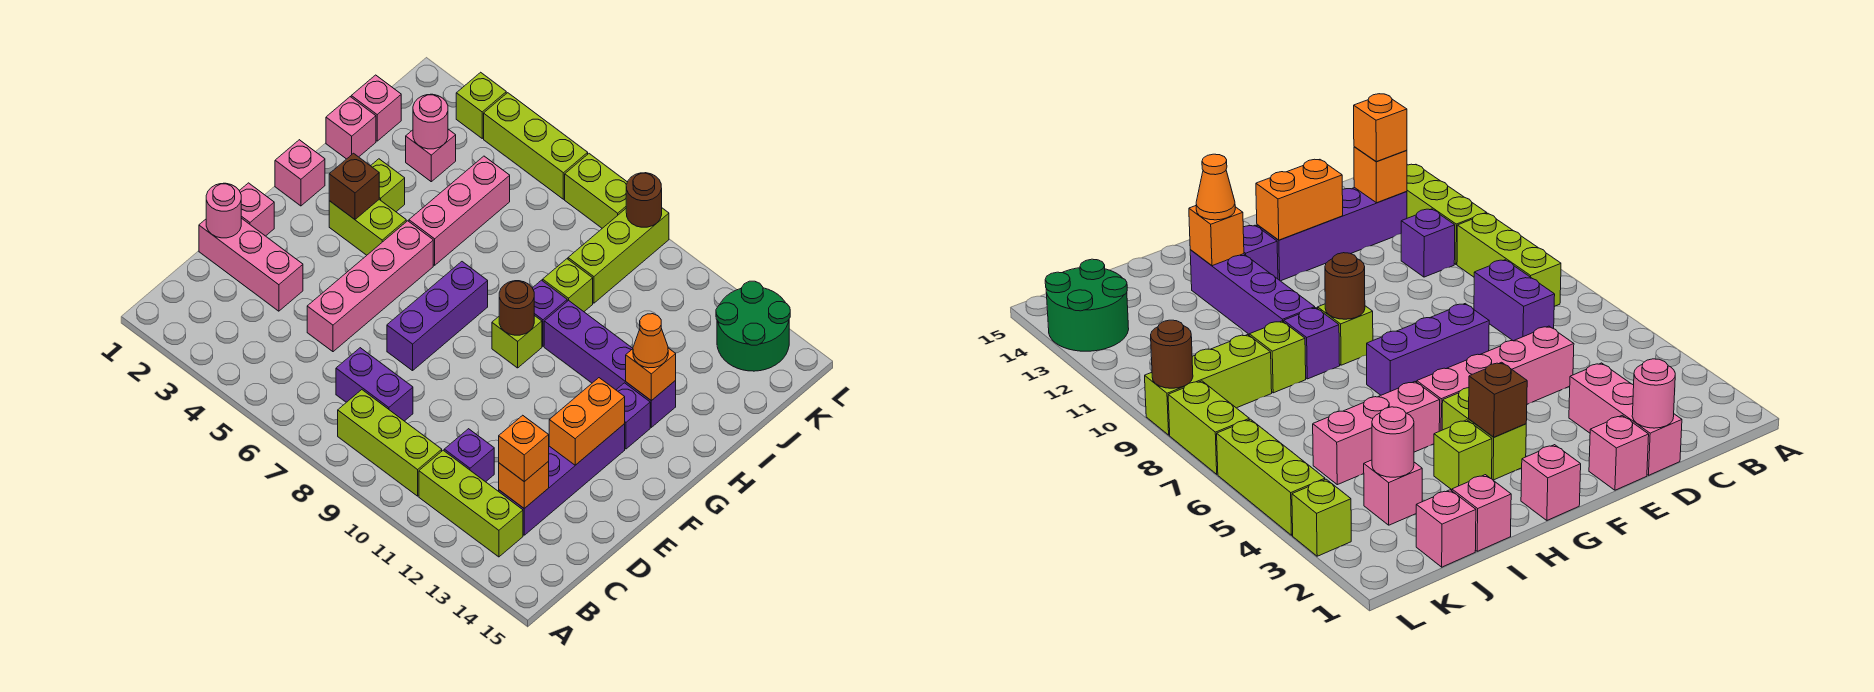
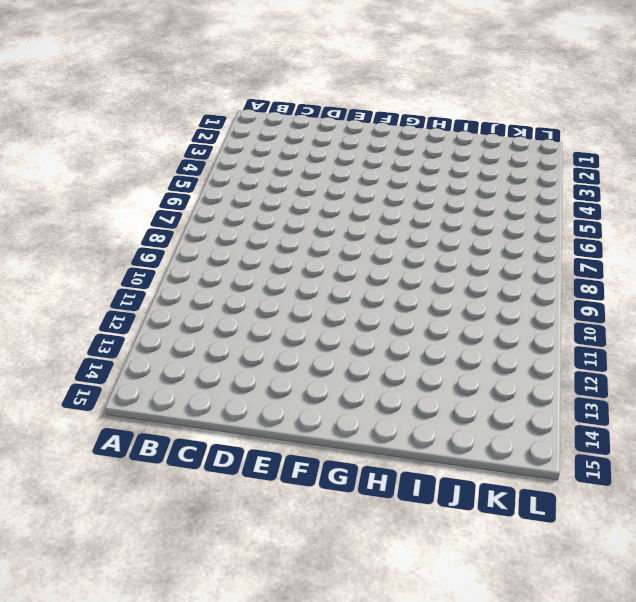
none -> lime brick B8:B10 level 1
none -> lime brick B11:B13 level 1
none -> purple brick C7:C8 level 1
none -> purple brick C11 level 1

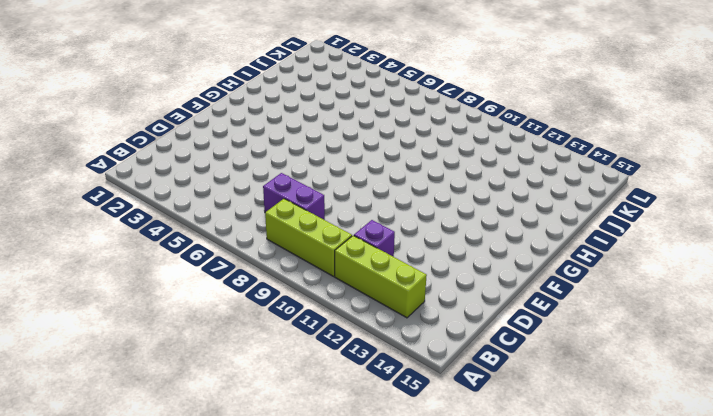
none -> purple brick C13:F13 level 1
none -> pink brick D1:D3 level 1
none -> pink brick D5:G5 level 1
none -> pink brick E1 level 1

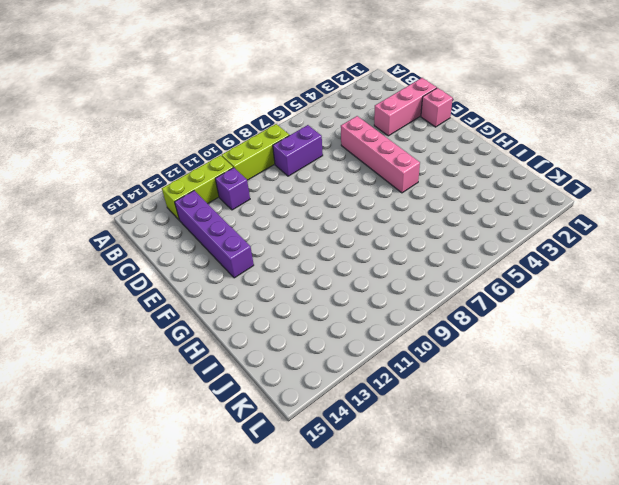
none -> purple brick E7:G7 level 1
none -> pink brick G1 level 1
none -> lime brick G3:G4 level 1
none -> lime brick G9 level 1

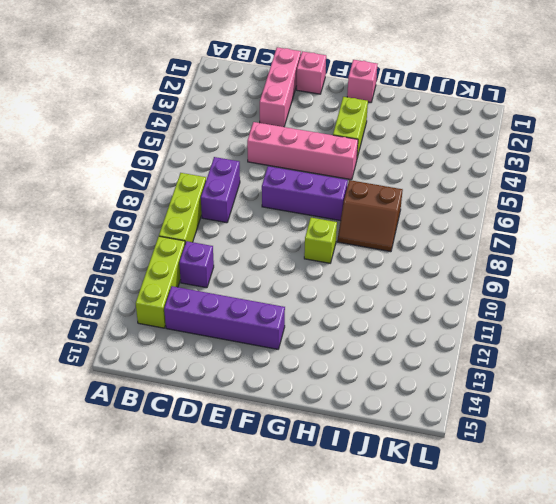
brown slope H7:I8 level 1 top 7 -> none
none -> purple brick G13 level 1
none -> lime brick H3 level 1
none -> pink brick H5:J5 level 1
none -> purple brick H9 level 1

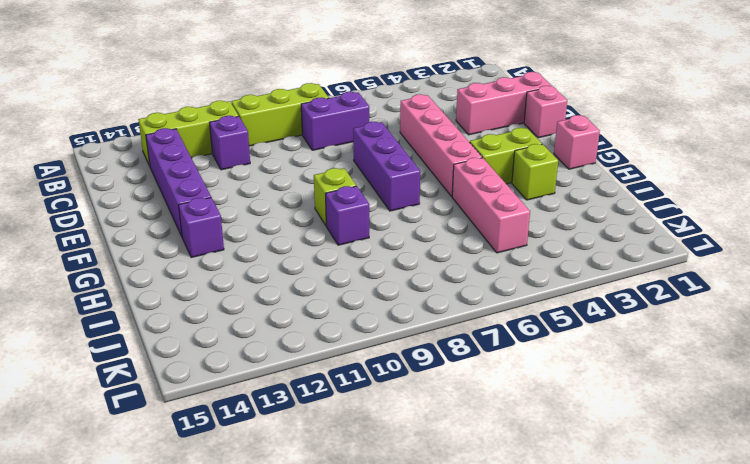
none -> purple brick H10:H13 level 1
none -> pink brick I1 level 1
none -> lime brick I9 level 1
none -> pink brick J1 level 1

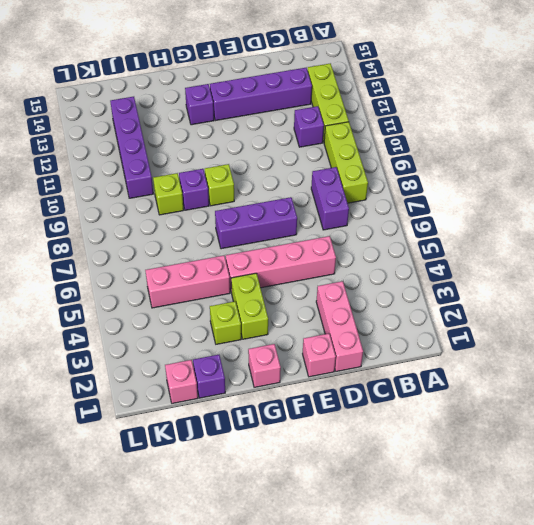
purple brick I1 level 1 -> pink brick I1 level 1
purple brick J10:J13 level 1 -> purple brick H10:H13 level 1
none -> pink brick J3 level 1
none -> lime brick J9:L9 level 1
none -> green round brick K13:L14 level 1
none -> lime brick L3 level 1

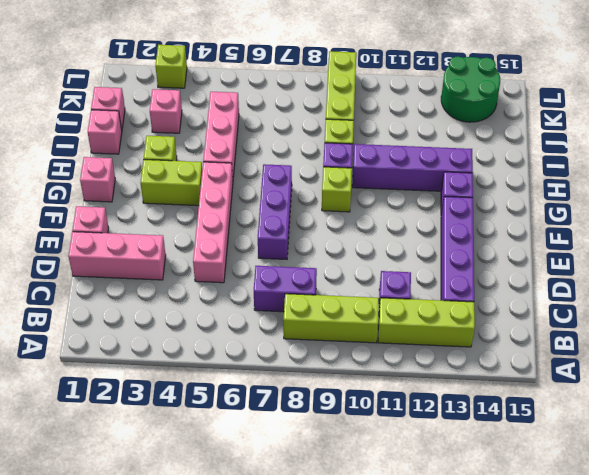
none -> lime brick L4:L6 level 1
none -> lime brick L7:L8 level 1
none -> orange brick C13 level 2
none -> pink round brick D1 level 2

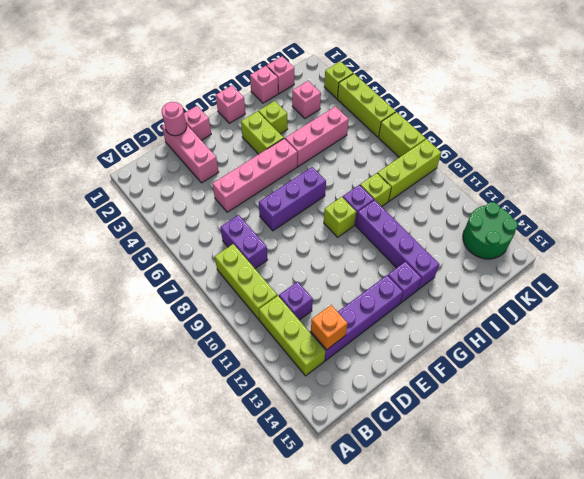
none -> orange brick E13:F13 level 2
none -> brown brick G3 level 2
none -> brown round brick G9 level 2
none -> orange brick H13 level 2

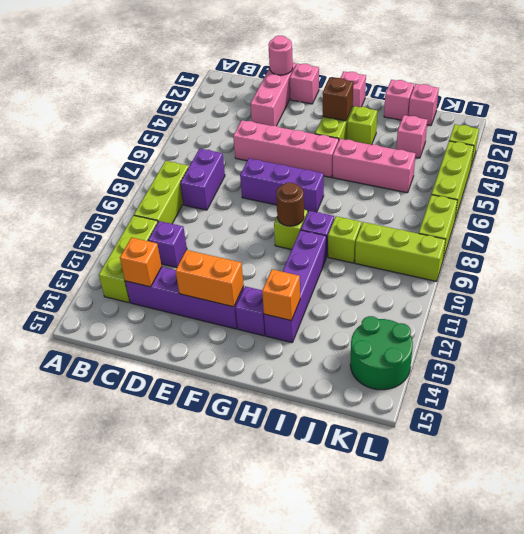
none -> pink round brick J3 level 2
none -> brown round brick L9 level 2
none -> orange brick C13 level 3
none -> orange cone H13 level 3

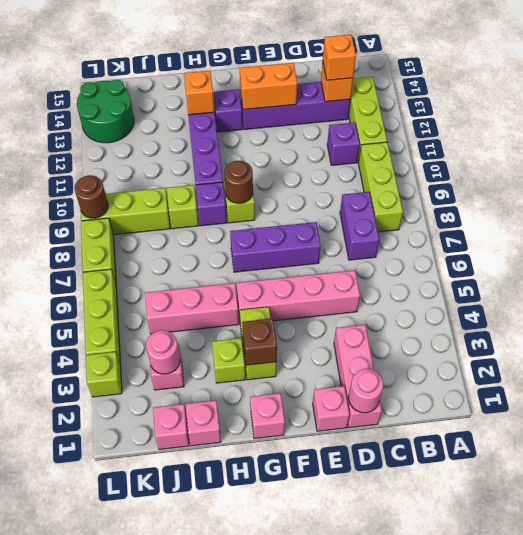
none -> orange cone H13 level 3

